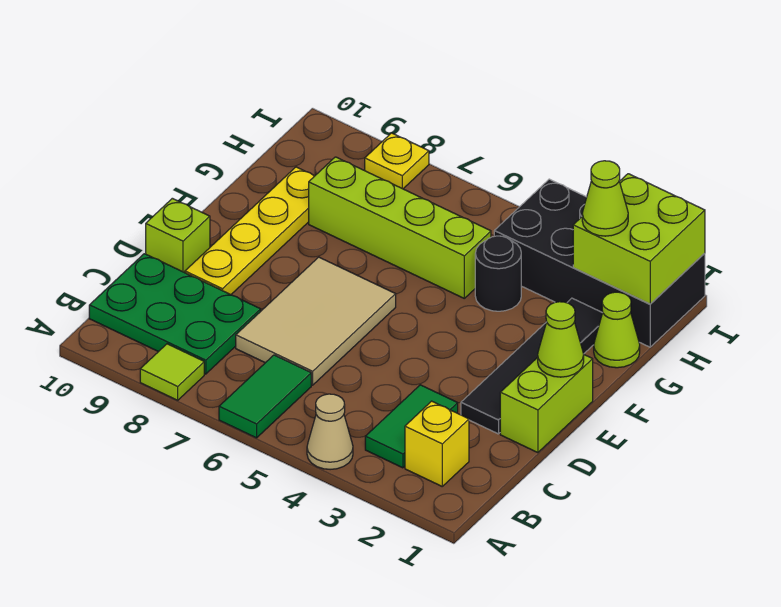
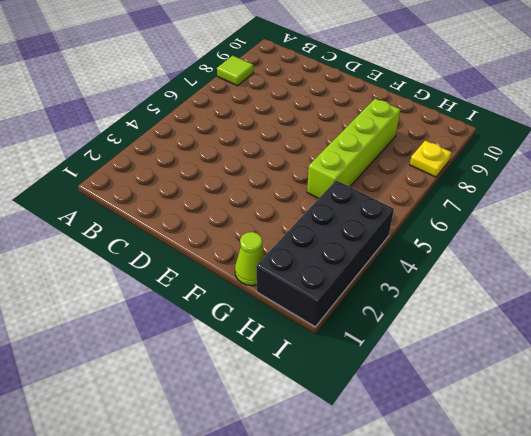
none -> tan cone A4 level 1
none -> green tile A6:B6 level 1
none -> yellow brick B2 level 1

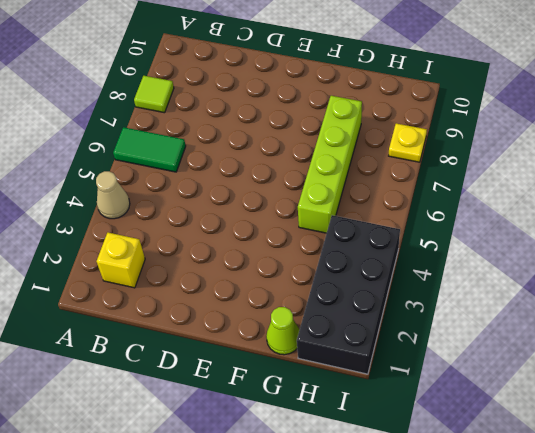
none -> green tile B3:C3 level 1
none -> green plate B8:C10 level 1
none -> tan tile C6:E7 level 1

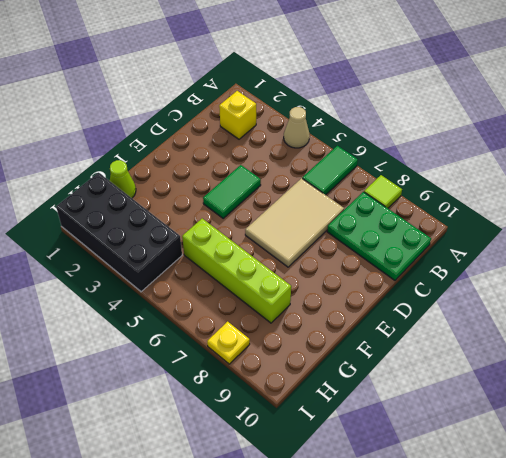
green tile D4:E4 level 1 -> green tile B3:C3 level 1
none -> lime brick D1:E1 level 1
none -> black tile D2:G2 level 1
none -> yellow plate D9:G9 level 1

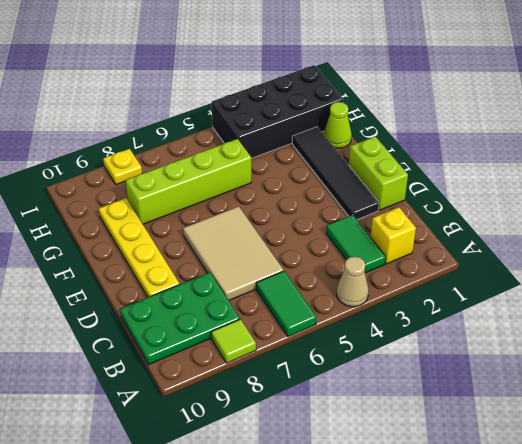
none -> lime brick D10 level 1
none -> black round brick G4 level 1
none -> lime cone E1 level 2

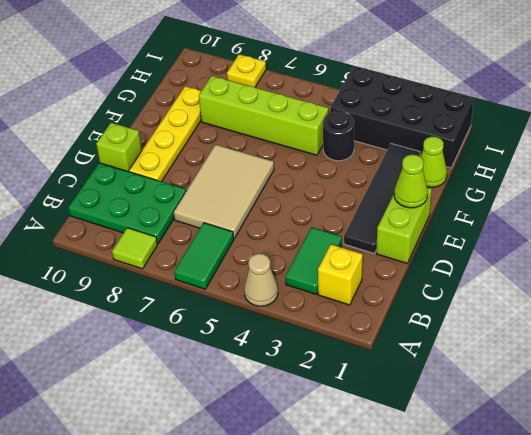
none -> lime brick H1:I2 level 2
none -> lime cone H2 level 3

